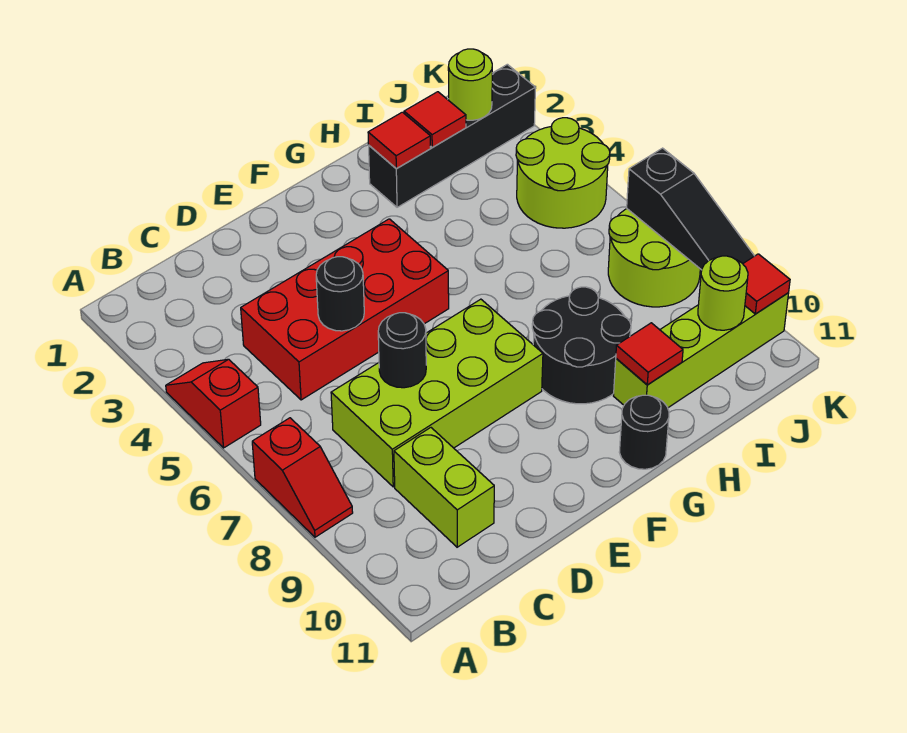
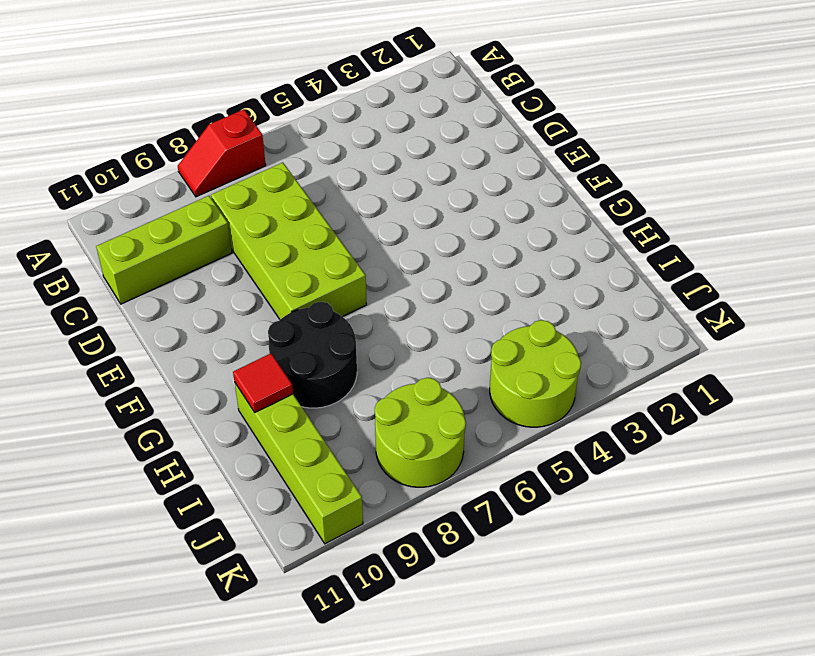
lime brick C9:C11 level 1 -> lime brick C9:C10 level 1
none -> red slope A4:A5 level 1 top 5
none -> red brick C4:F5 level 1
none -> black round brick G11 level 1

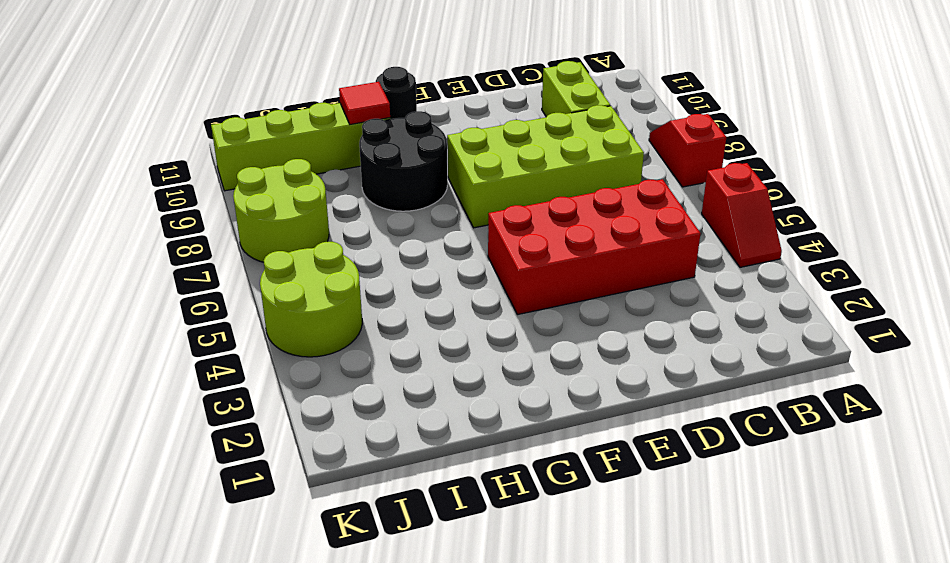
none -> black brick H2:K2 level 1
none -> black round brick D5 level 2
none -> black round brick D7 level 2

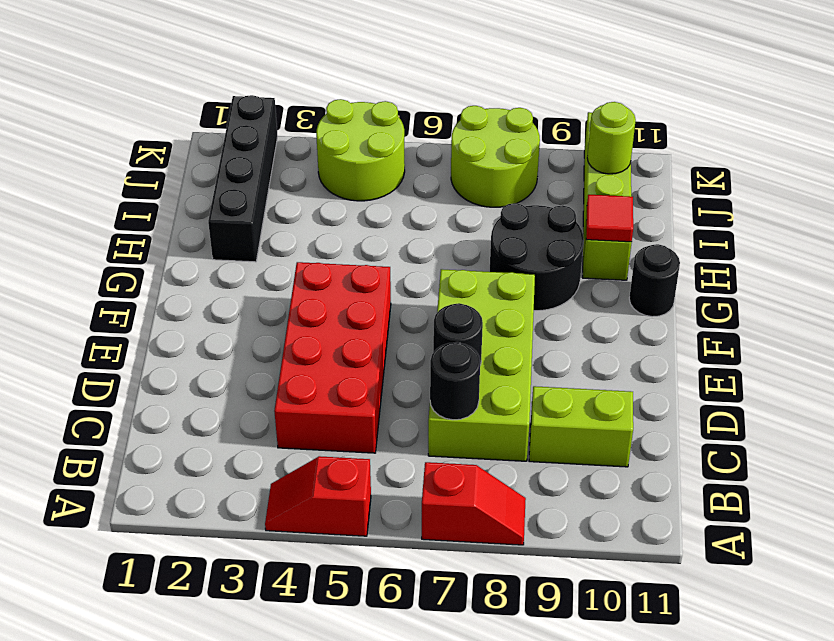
black round brick C7 level 2 -> black round brick D5 level 2
none -> red tile H2 level 2
none -> red tile I2 level 2
none -> lime round brick J2 level 2

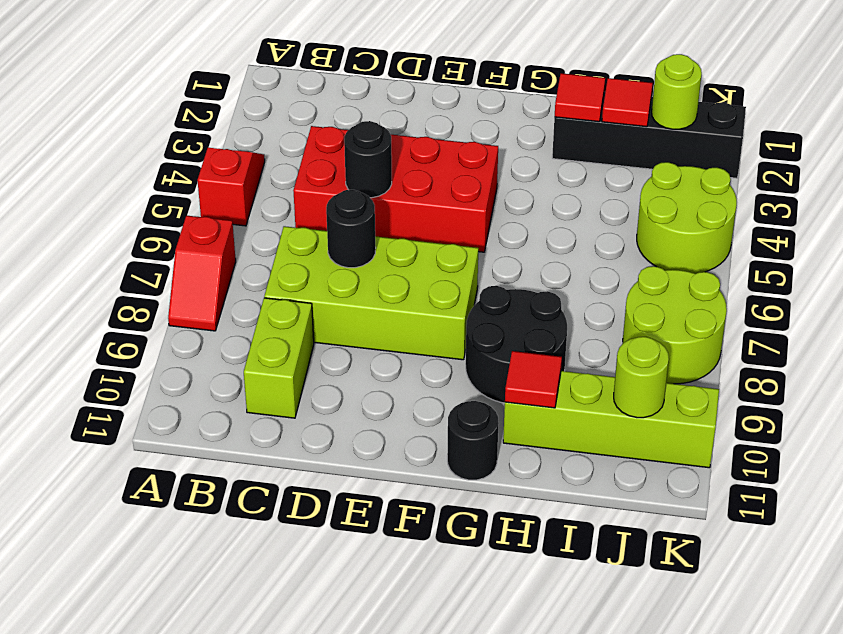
none -> black slope K7:K9 level 2 top 7
none -> red tile K10 level 2

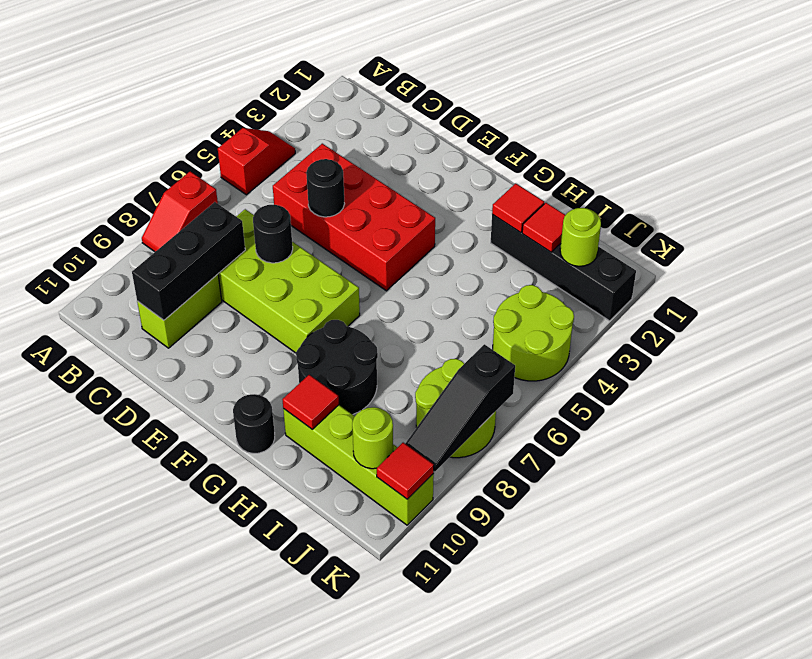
black brick C8:C10 level 2 -> none

